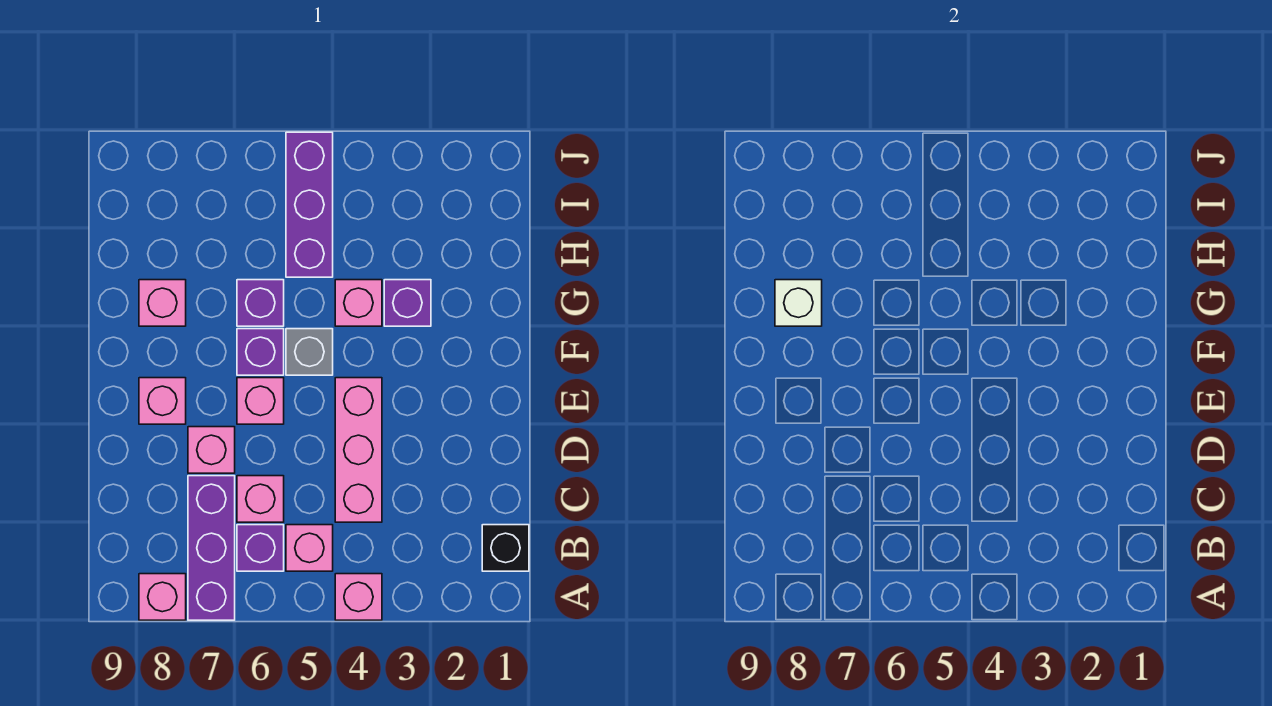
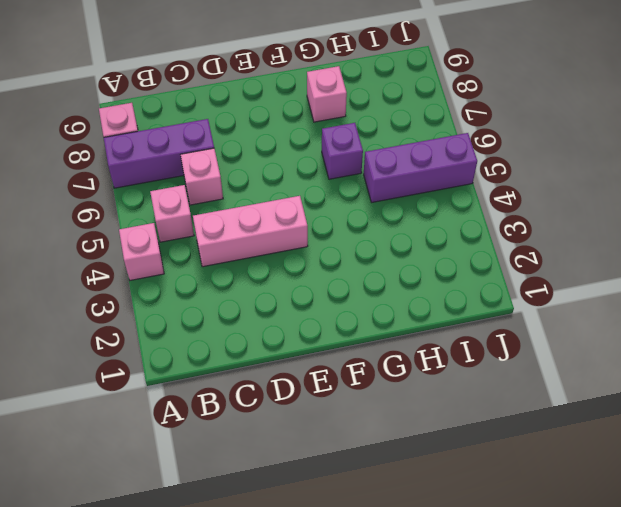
none -> black brick B1 level 1
none -> purple brick B6 level 1
none -> pink brick D7 level 1

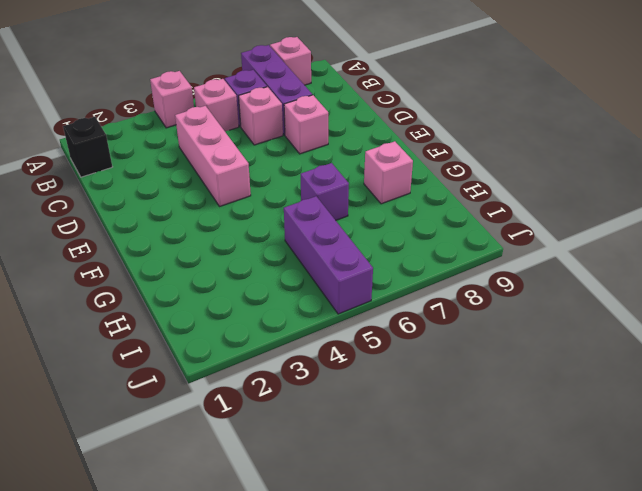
none -> pink brick E6 level 1
none -> pink brick E8 level 1
none -> grey brick F5 level 1

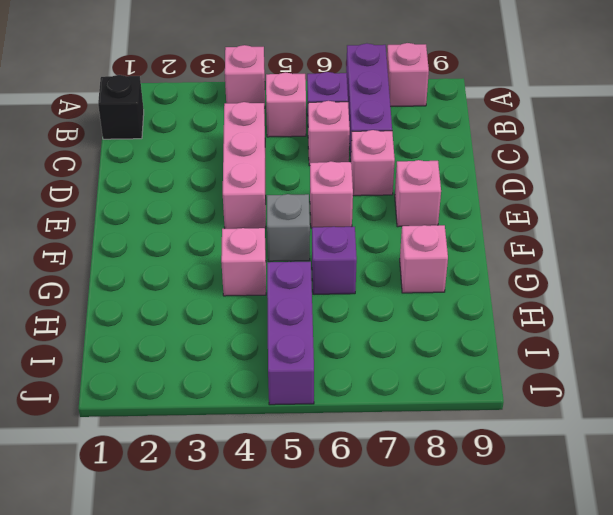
none -> purple brick F6 level 1
none -> purple brick G3 level 1
none -> white brick G8 level 2

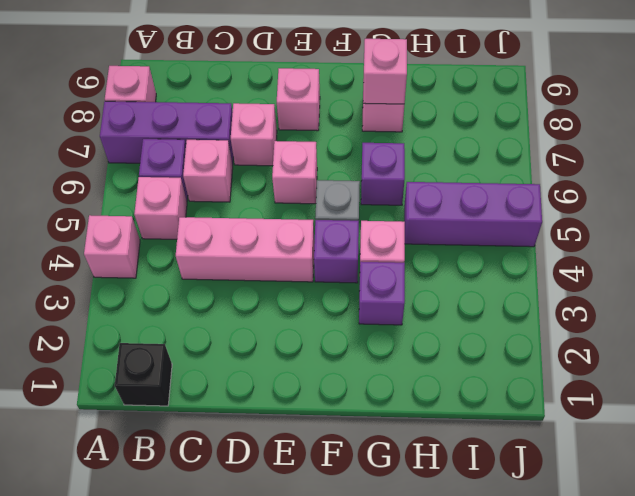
purple brick F4 level 1 -> purple brick F6 level 1
pink brick G8 level 2 -> white brick G8 level 2

